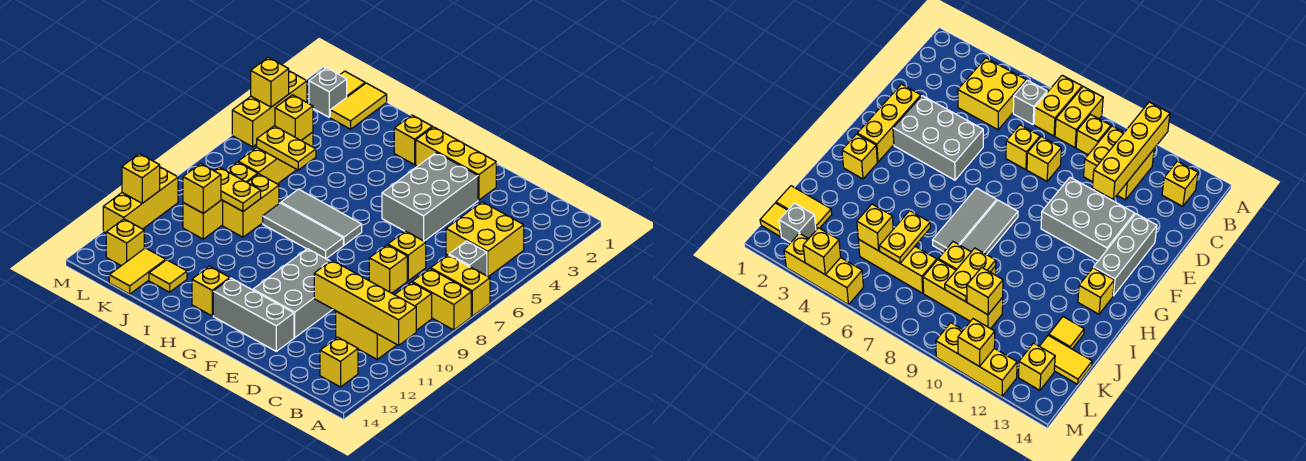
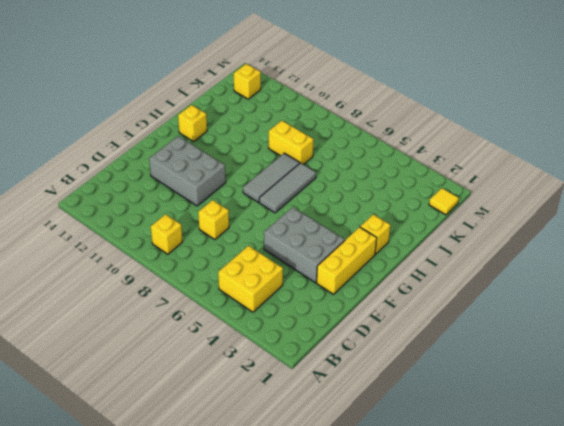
none -> yellow brick A7:B7 level 1
none -> yellow brick A8:B8 level 1
none -> grey brick B6 level 1
none -> yellow brick B10:C11 level 1

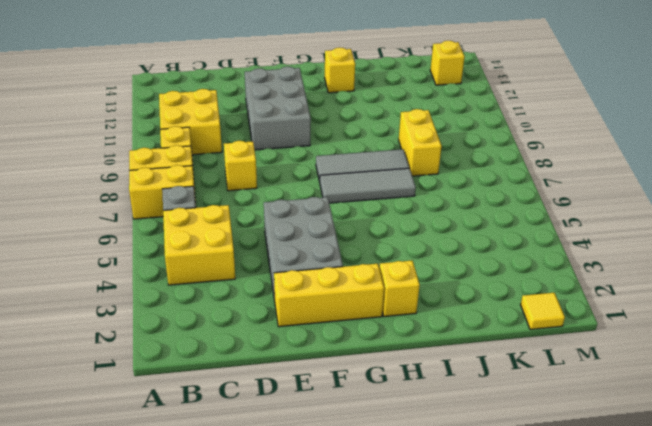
none -> yellow brick B13 level 1
none -> yellow brick D7 level 1
none -> grey brick E13:G13 level 1
none -> yellow tile J13 level 1

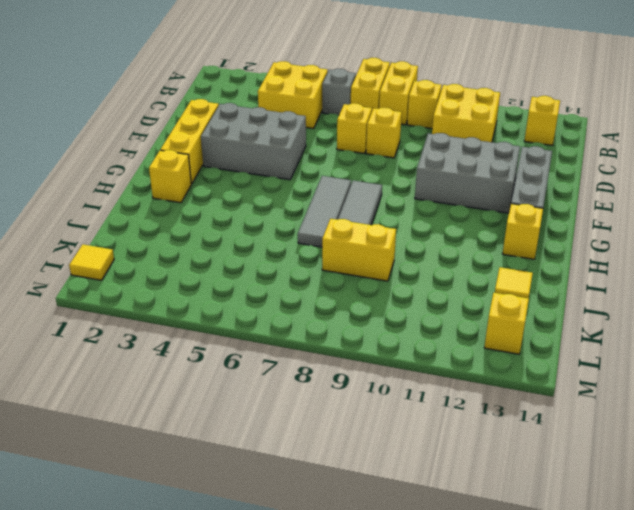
none -> yellow tile K1:K2 level 1
none -> yellow brick K5:K7 level 1
none -> yellow brick K8:K10 level 1
none -> yellow tile K13:K14 level 1

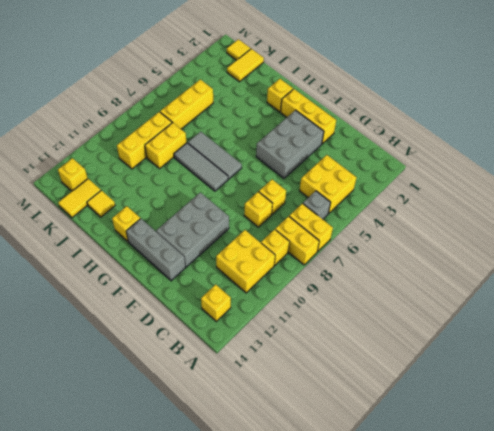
none -> grey brick L2 level 1
none -> yellow brick M3:M5 level 1
none -> yellow brick M10:M12 level 1
none -> yellow brick A11:D11 level 2

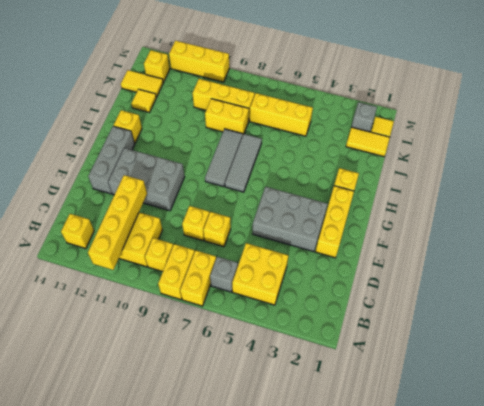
none -> yellow brick M3:M5 level 1
none -> yellow plate J6:K6 level 2
none -> yellow plate J9:K9 level 2
none -> yellow brick K5 level 2

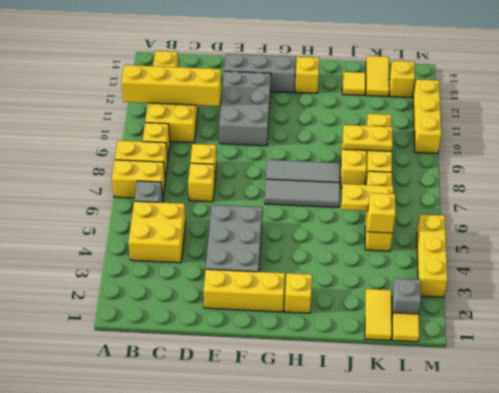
none -> yellow brick K10 level 2
none -> yellow brick M4 level 2
none -> yellow brick M11 level 2

